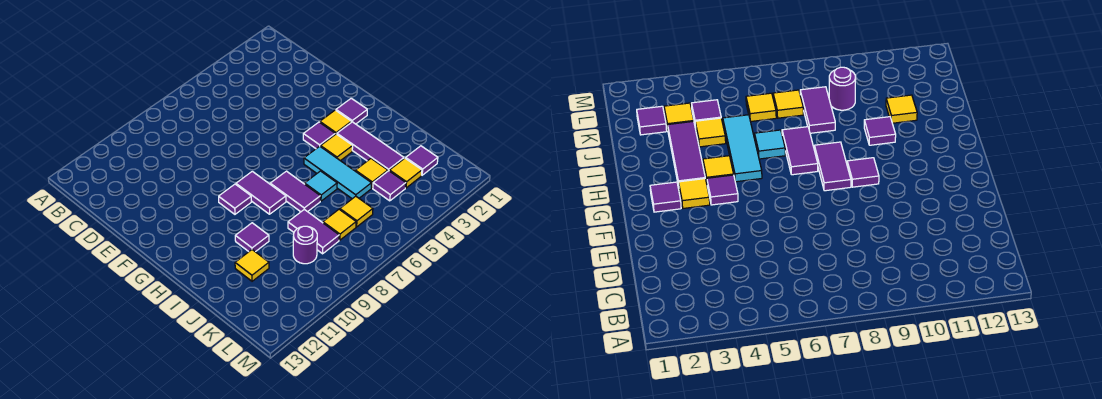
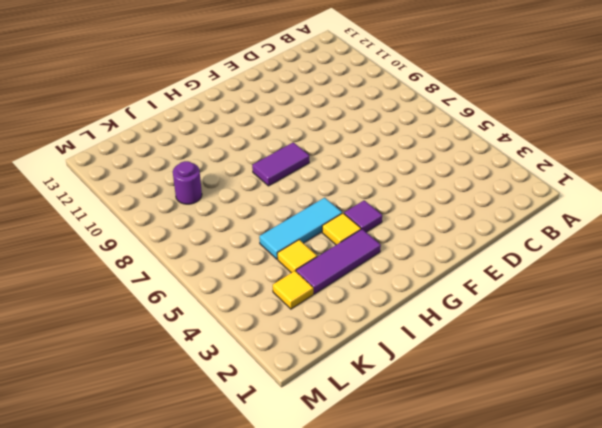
none -> purple tile G2 level 1
none -> yellow tile G3 level 1
none -> purple tile G9 level 1

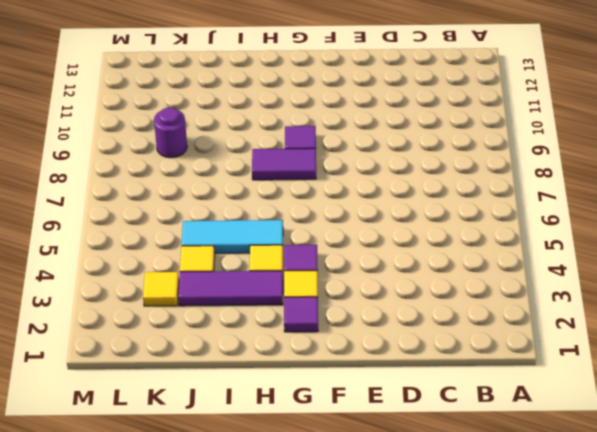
none -> purple tile H7:I7 level 1
none -> cyan tile I6 level 1
none -> purple tile I10 level 1

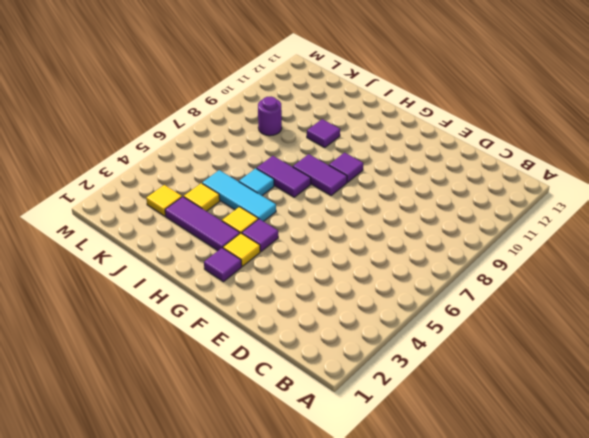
none -> purple tile J8:K8 level 1
none -> yellow tile J11 level 1
none -> purple tile K2 level 1

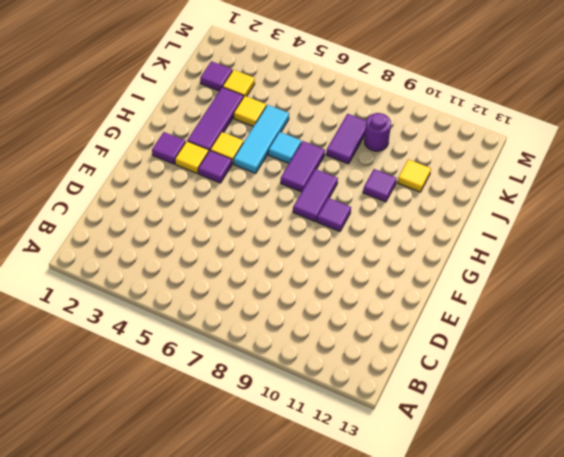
none -> purple tile K4 level 1
none -> yellow tile K6 level 1
none -> yellow tile K7 level 1

